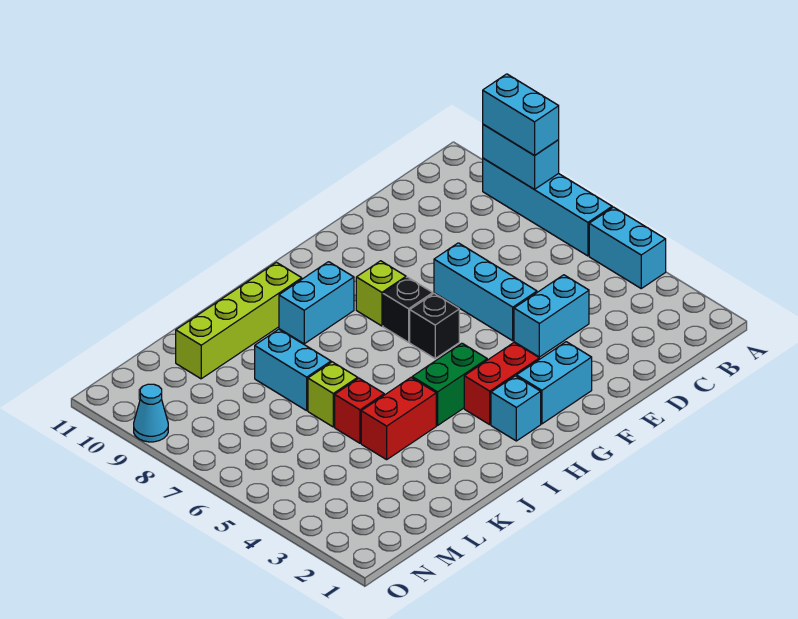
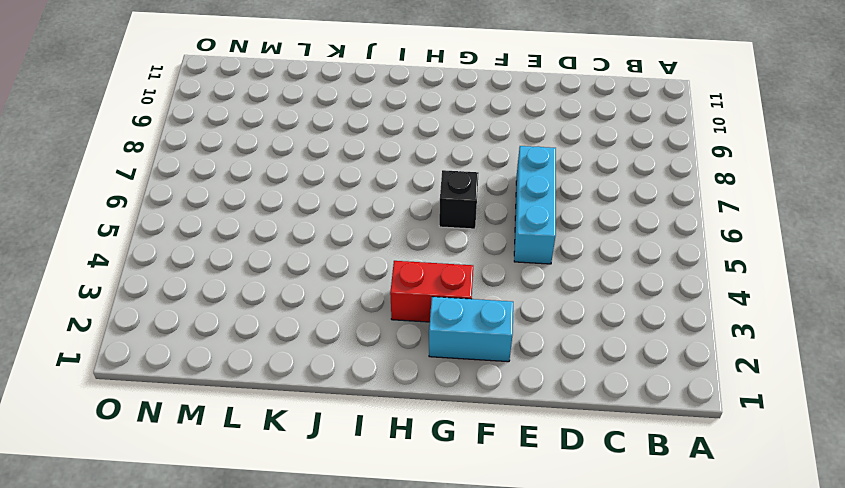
none -> cyan brick A4:A5 level 1
none -> cyan brick A6:A9 level 1
none -> cyan brick D4:E4 level 1

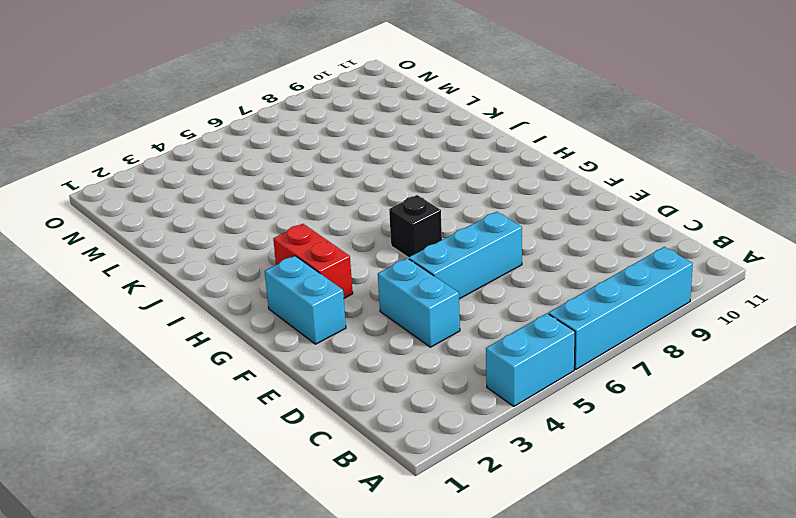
none -> black brick G7 level 1
none -> lime brick G8 level 1
none -> cyan brick H2 level 1

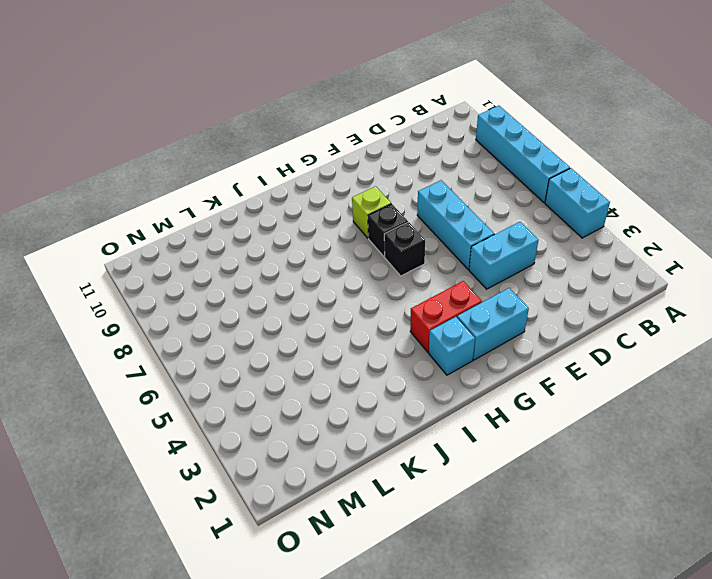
none -> green brick H4:I4 level 1
none -> cyan brick H9:I9 level 1
none -> lime brick I10:L10 level 1

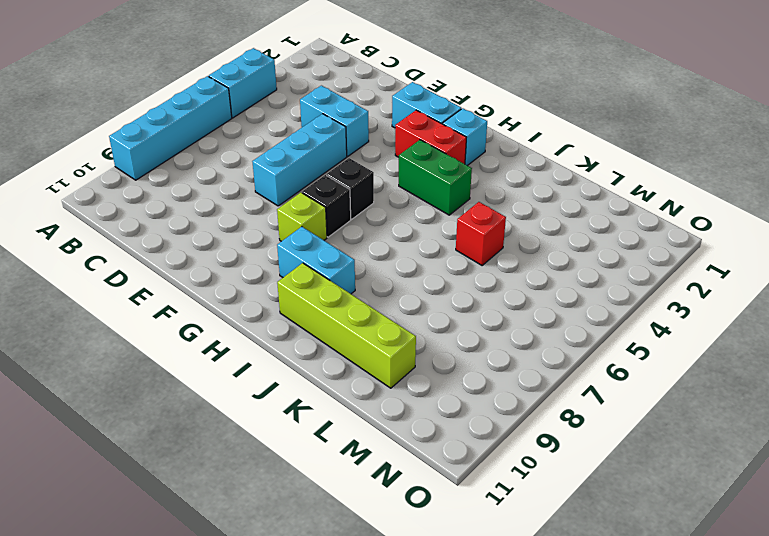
none -> red brick J4:K4 level 1
none -> lime brick K6 level 1
none -> cyan brick K7:K8 level 1

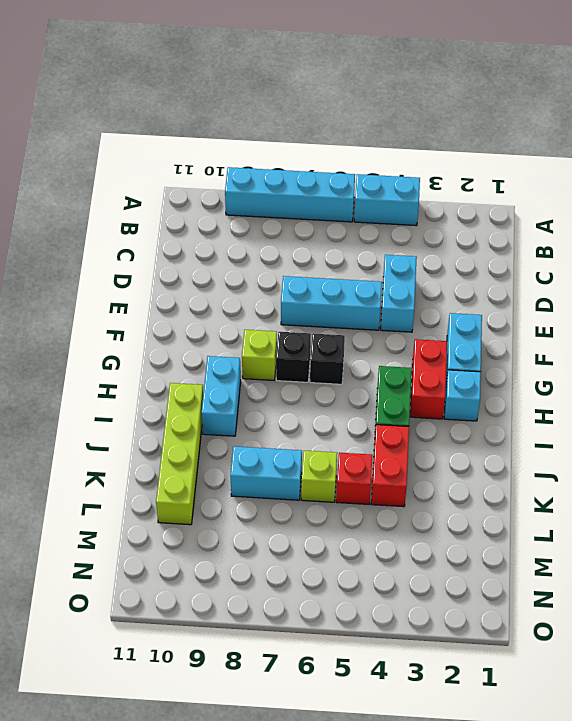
none -> cyan cone O9 level 1
none -> cyan brick A8:A9 level 2
none -> cyan brick A8:A9 level 3

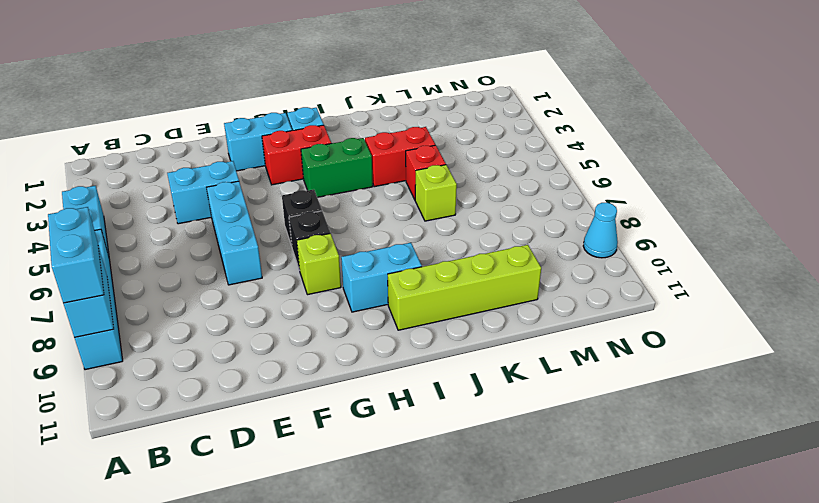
none -> cyan brick K7:K8 level 1

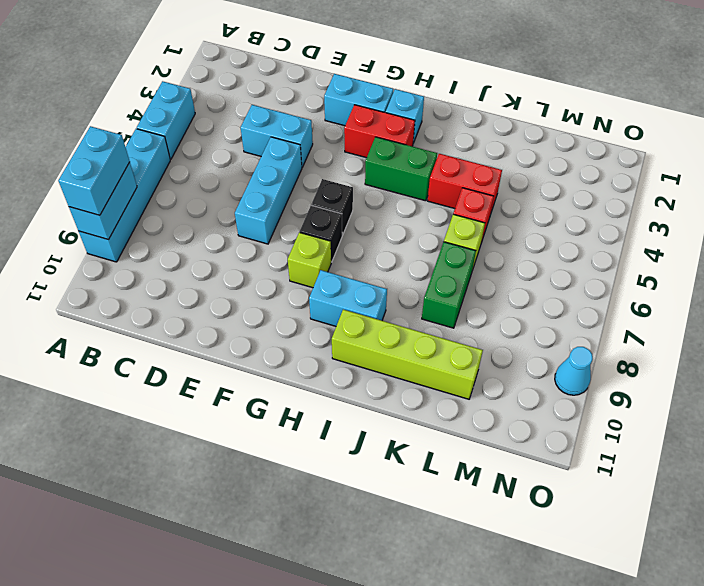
green brick K7:K8 level 1 -> cyan brick K7:K8 level 1

